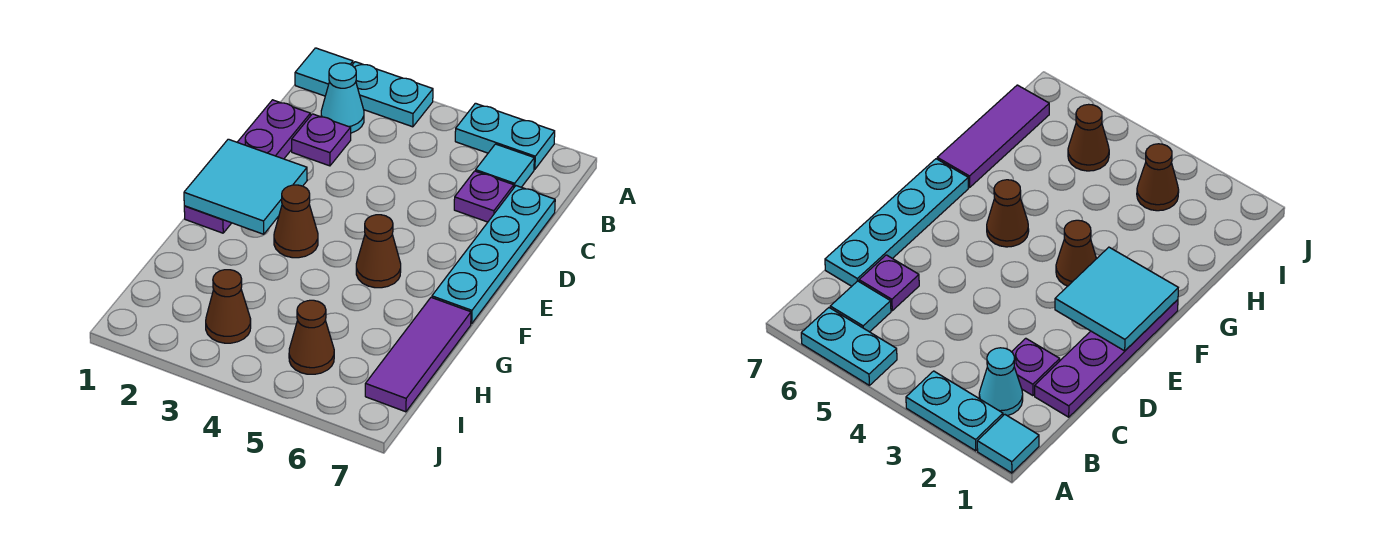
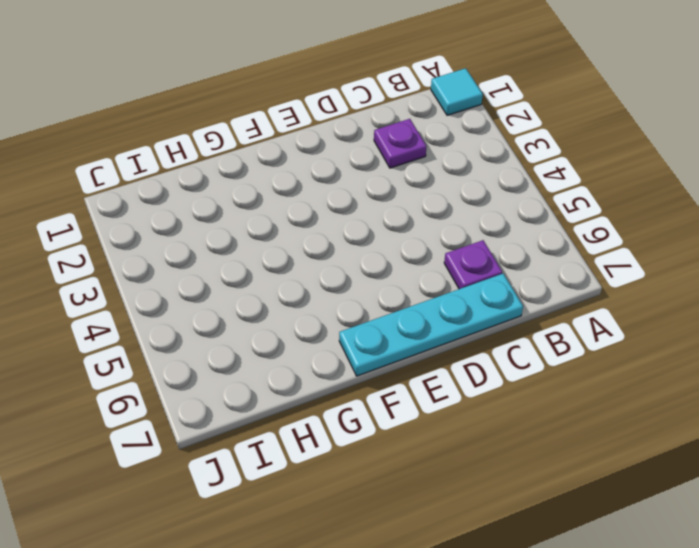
none -> cyan plate A2:A3 level 1
none -> cyan plate A5:A6 level 1
none -> cyan cone B2 level 1

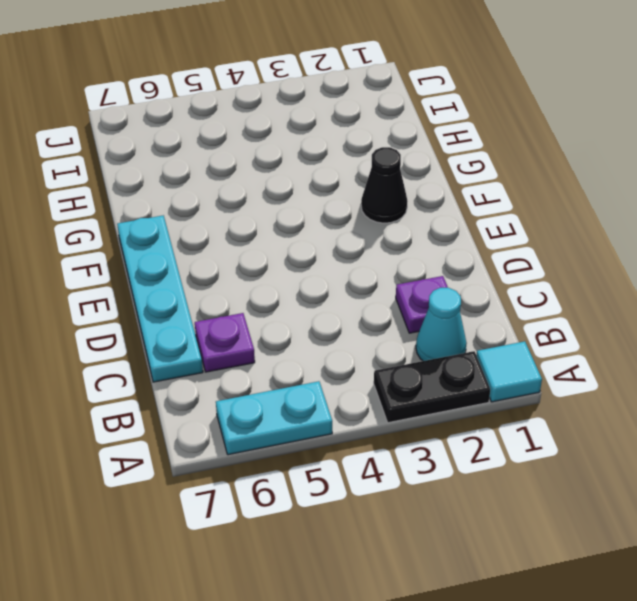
black plate A2:A3 level 1 -> cyan plate A2:A3 level 1
black cone F2 level 1 -> none
none -> cyan tile B6 level 1
none -> purple plate C1:F1 level 1
none -> brown cone F3 level 1

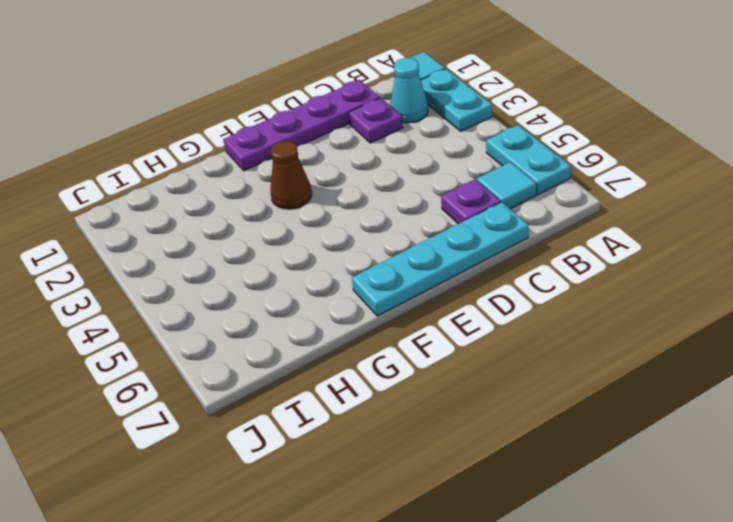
none -> brown cone F5 level 1
none -> purple tile G7:I7 level 1
none -> brown cone I3 level 1

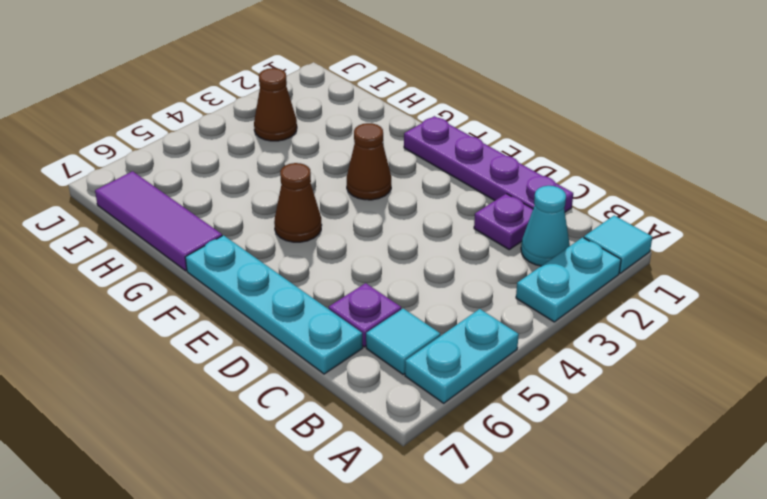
none -> brown cone I5 level 1
none -> cyan tile E1:F2 level 2

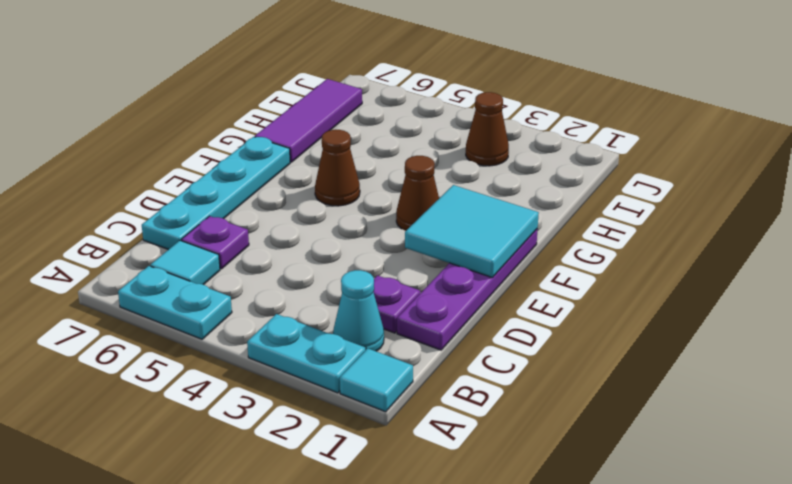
none -> brown cone I5 level 1

